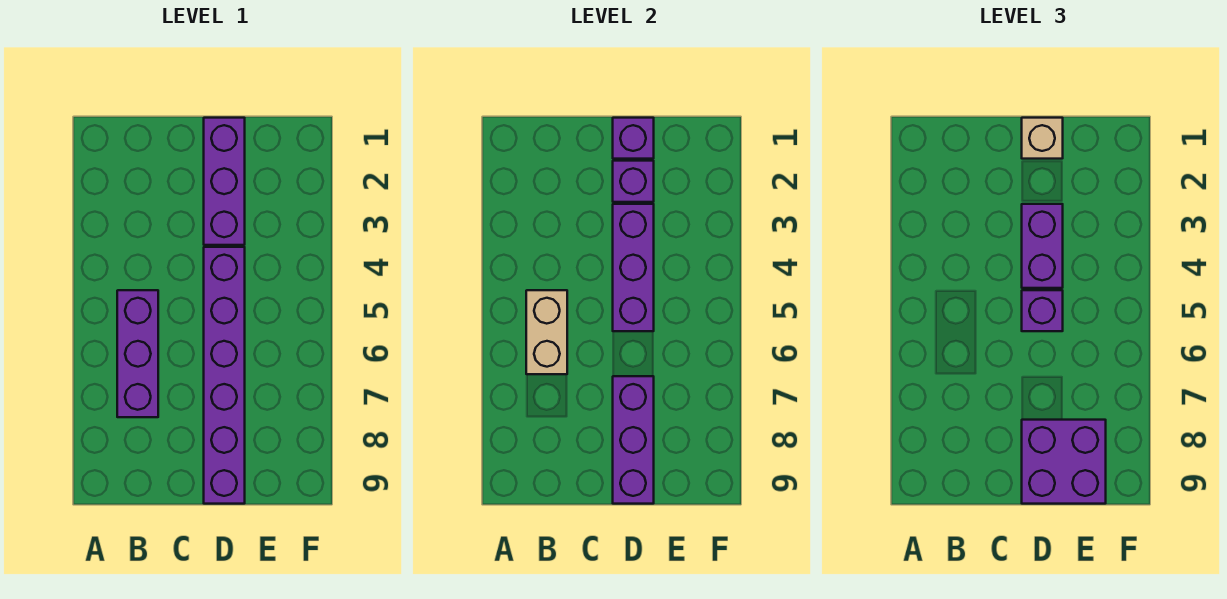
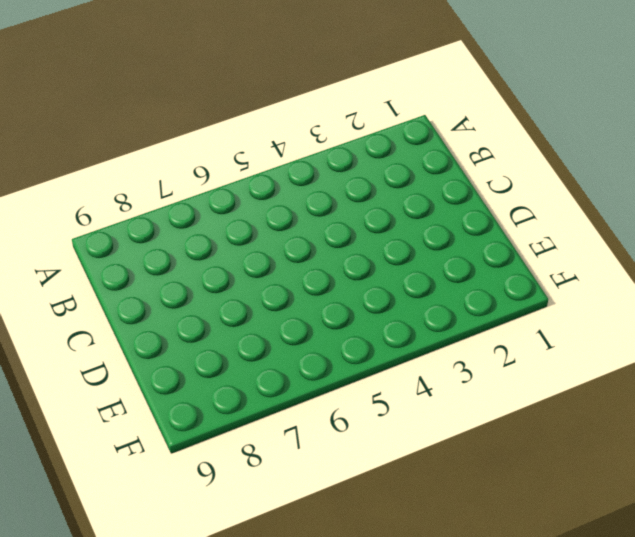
none -> purple brick B5:B7 level 1
none -> purple brick D1:D3 level 1
none -> purple brick D4:D9 level 1

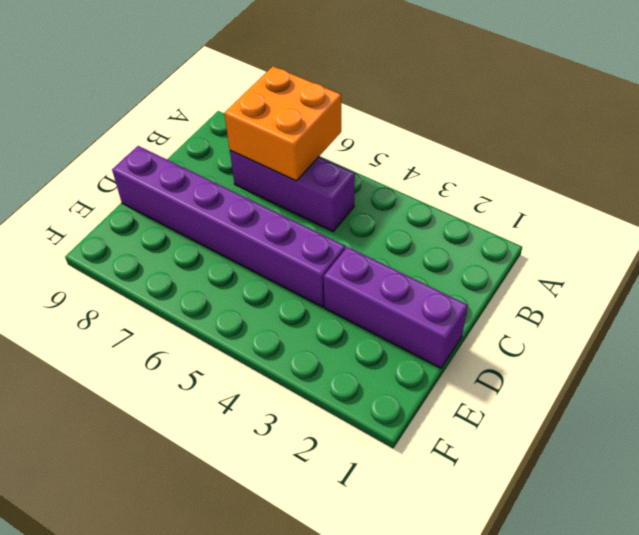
orange brick A6:B7 level 2 -> tan brick B5:B6 level 2
none -> purple brick D1 level 2
none -> purple brick D2 level 2
none -> purple brick D3:D5 level 2

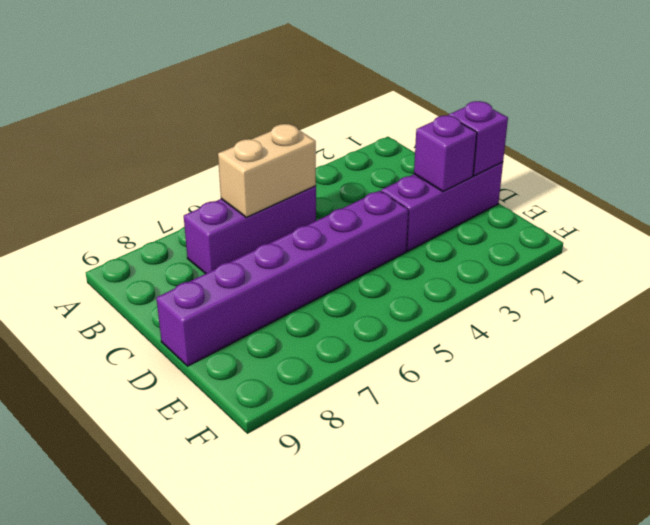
none -> purple brick D3:D5 level 2
none -> purple brick D7:D9 level 2
none -> tan brick D1 level 3

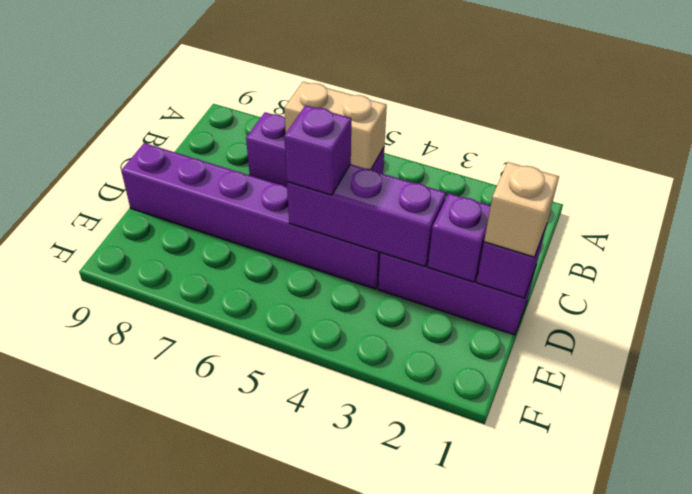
none -> purple brick D7:D9 level 2
none -> purple brick D3:D4 level 3
none -> purple brick D8:E9 level 3

